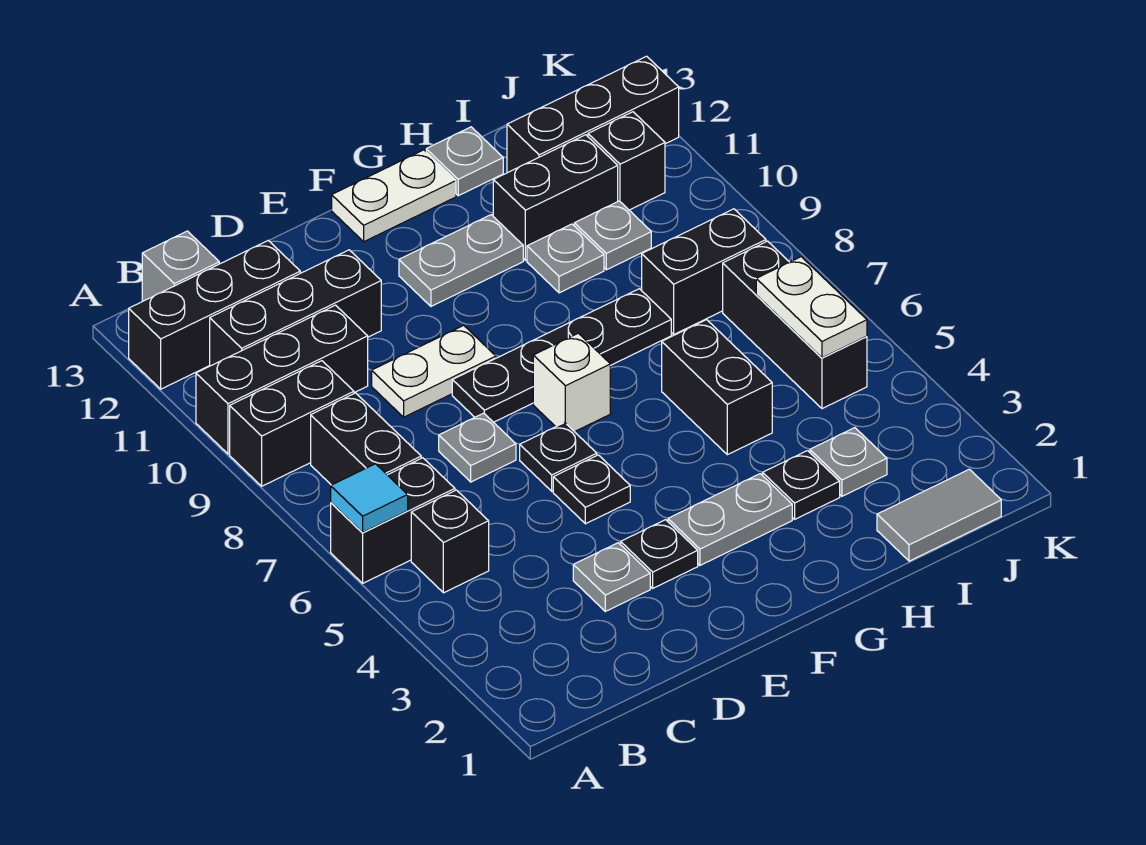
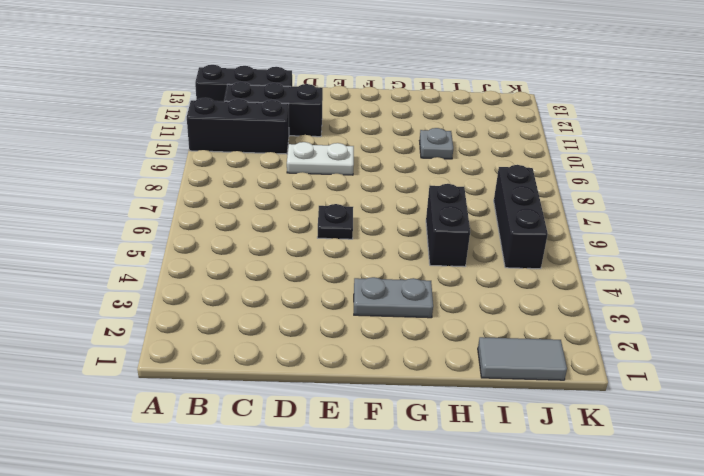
none -> black brick A6:B6 level 1
none -> black brick A9:B9 level 1
none -> black brick B5 level 1
none -> black brick B7:B8 level 1

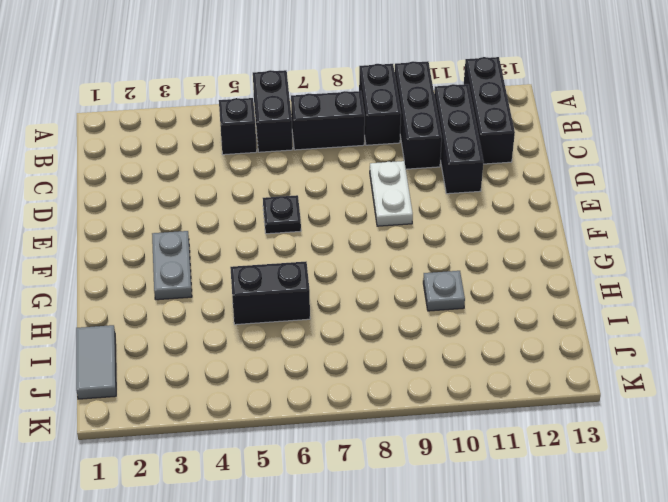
none -> grey brick B13 level 1
none -> grey plate D3 level 1
none -> grey plate D7 level 1
none -> black plate E3 level 1

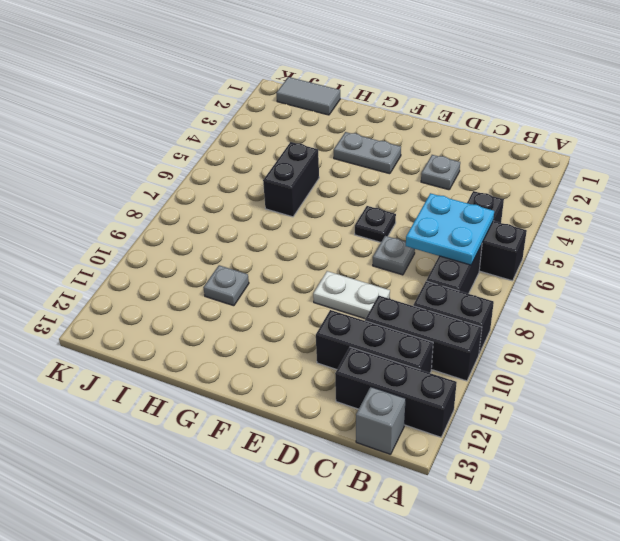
cyan plate B6:C7 level 2 -> none
none -> black plate E3 level 1
none -> black plate E5 level 1
none -> black plate E8:H8 level 1
none -> white brick F7 level 1

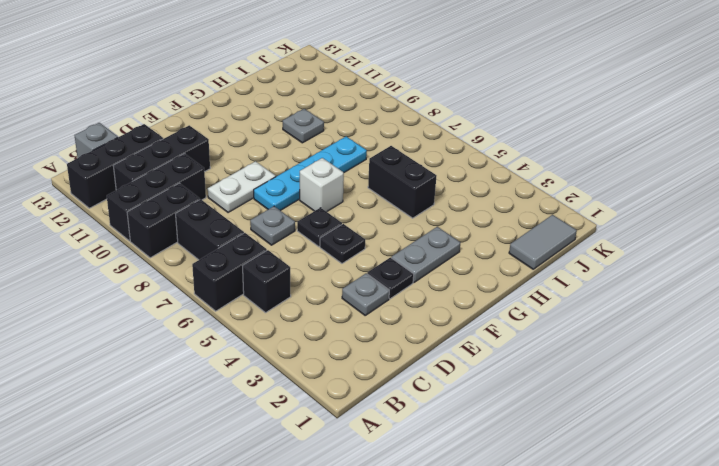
cyan plate E8:H8 level 1 -> black plate E8:H8 level 1
none -> grey plate F11:G11 level 1
none -> white plate F13:G13 level 1
none -> black plate H3 level 1
none -> black brick H11:I11 level 1

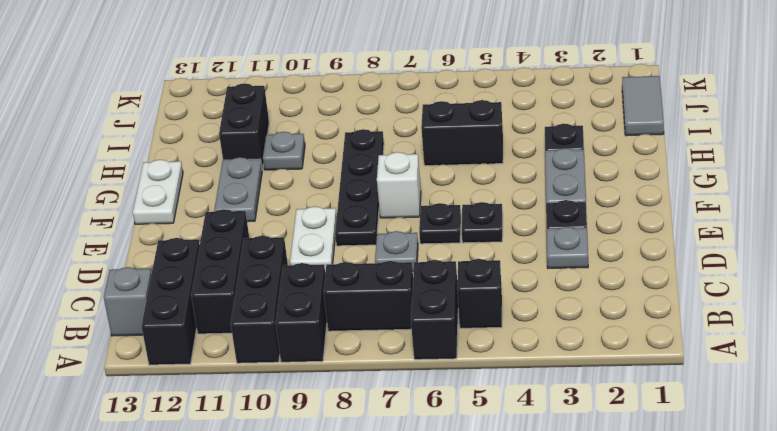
none -> grey plate H13 level 1
none -> grey plate I3 level 1
none -> black brick I8:J8 level 1
none -> grey plate I10 level 1

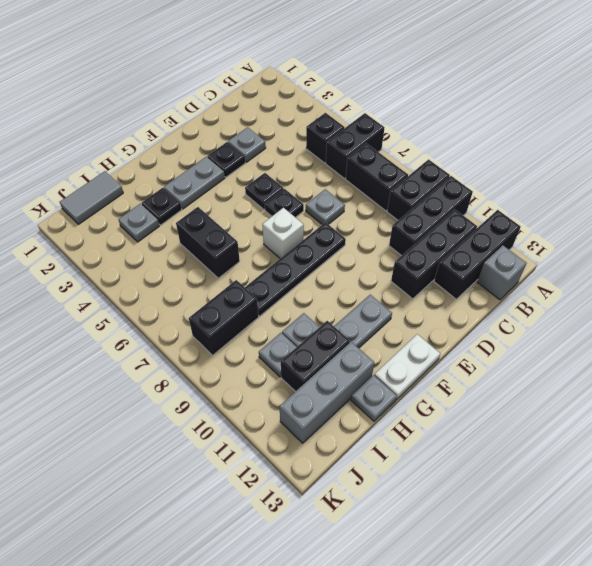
grey brick H12:J12 level 1 -> black brick I12:K12 level 1
none -> white plate D9:E9 level 1
none -> black brick J5:J7 level 1
none -> black brick J11 level 1
none -> cyan tile A6 level 2

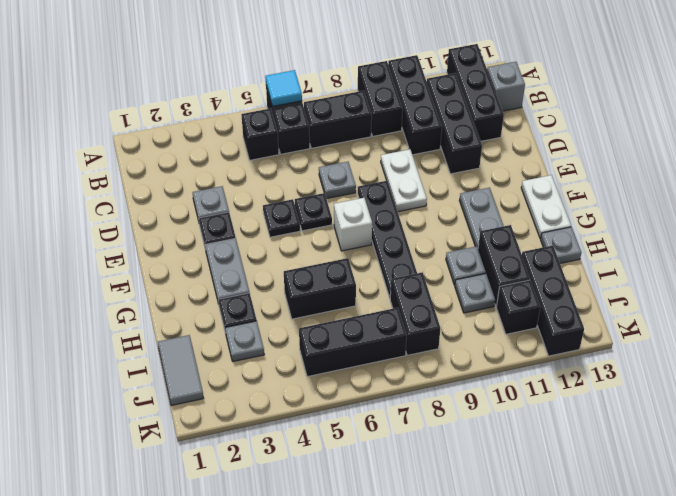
none -> white plate J5:J6 level 2

